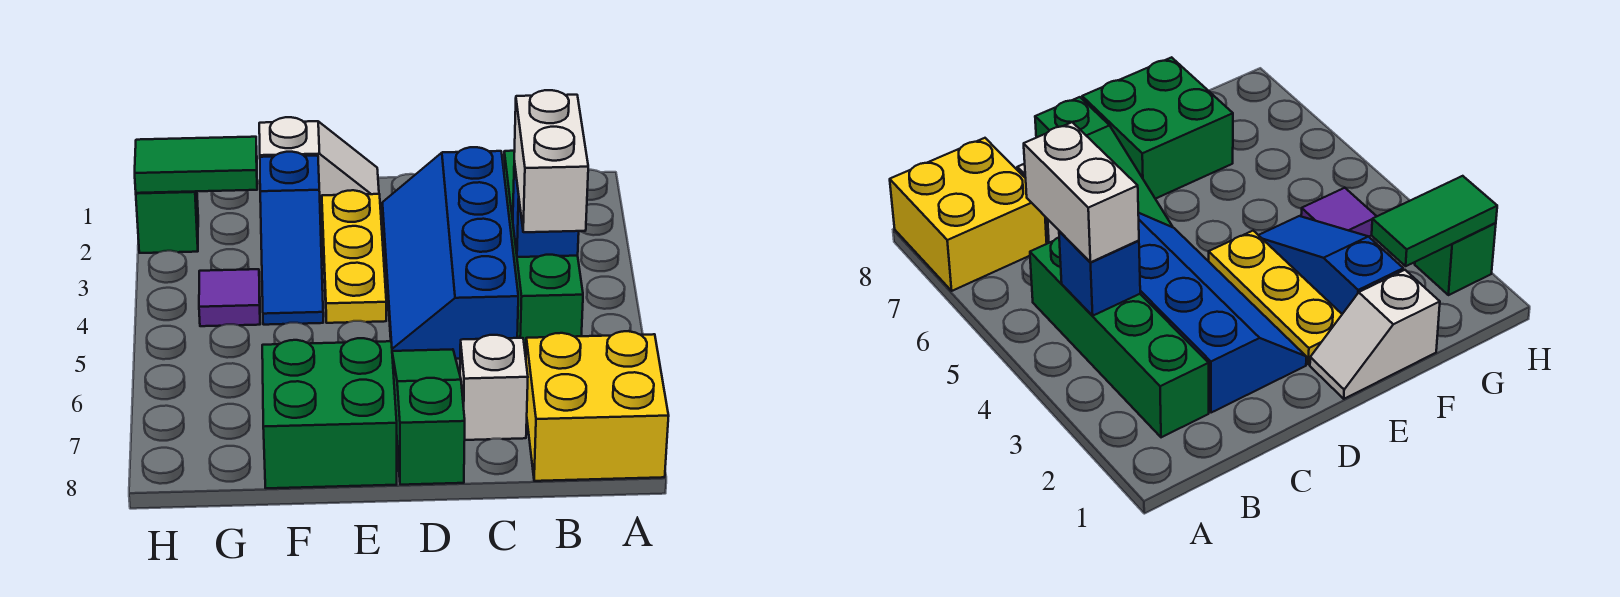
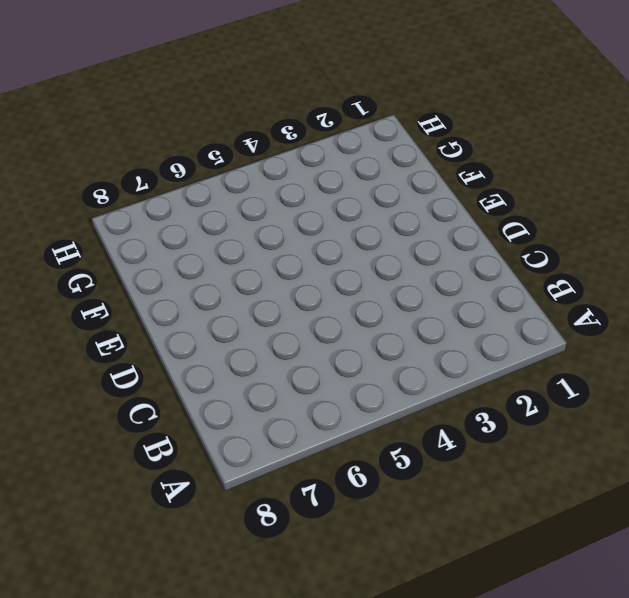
none -> yellow brick A7:B8 level 1
none -> green brick B2:B5 level 1
none -> blue slope C2:D5 level 1 top C

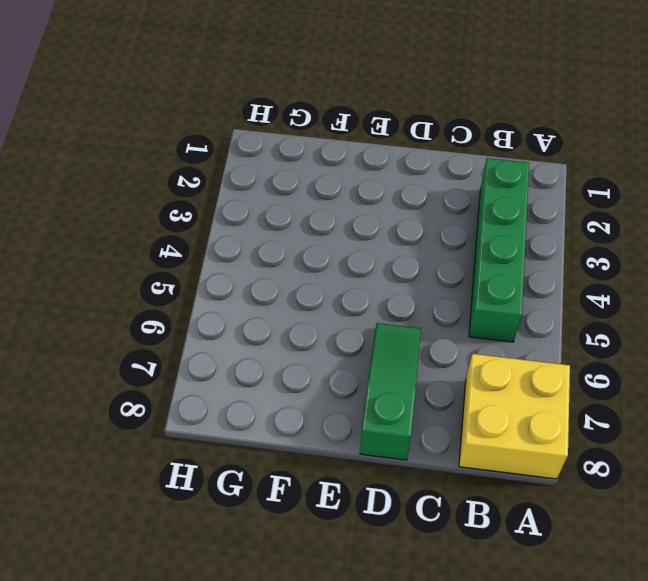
none -> blue slope C2:D5 level 1 top C
none -> white brick C7 level 1
none -> white slope E1:F1 level 1 top F

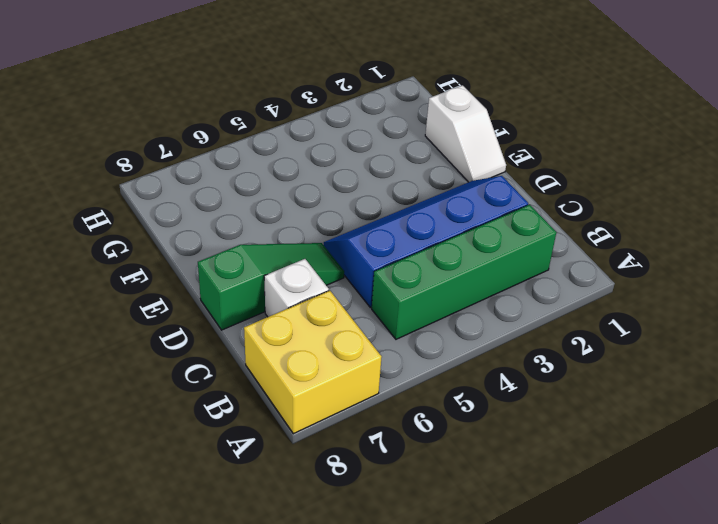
none -> yellow plate E2:E4 level 1
none -> green brick E7:F8 level 1
none -> blue slope F2:F4 level 1 top 2

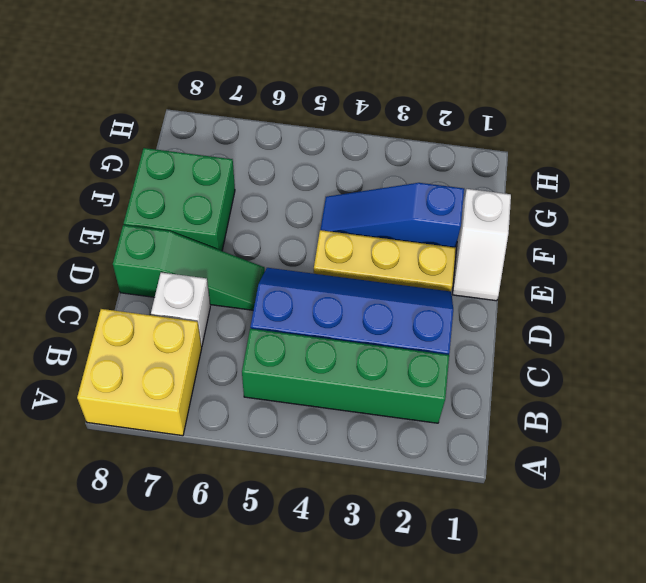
none -> purple tile G4 level 1
none -> green brick H2 level 1
none -> blue brick B4 level 2

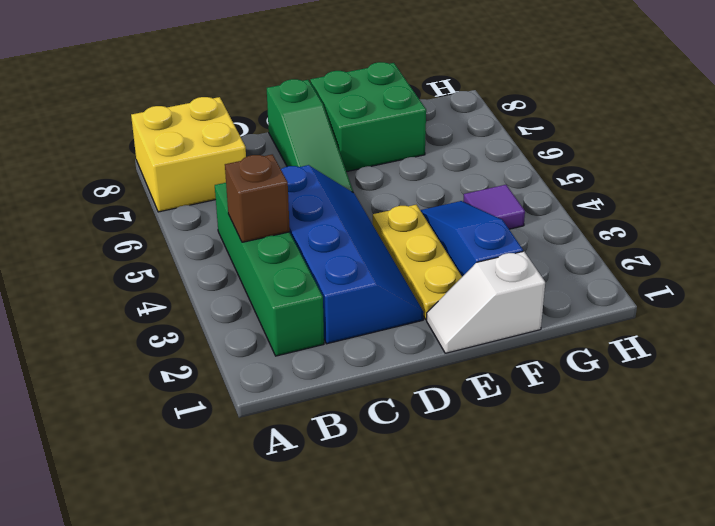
brown brick B4 level 2 -> blue brick B4 level 2
none -> white brick C7 level 1
none -> green brick H2 level 1
none -> green tile G2:H2 level 2

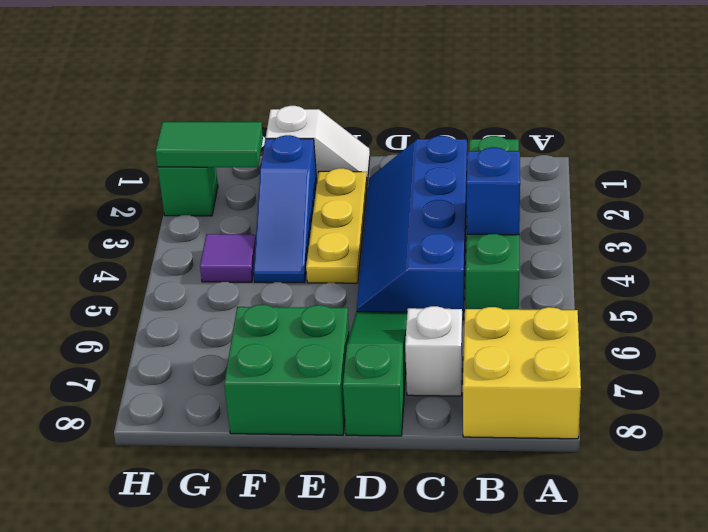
none -> white brick B4:B5 level 3

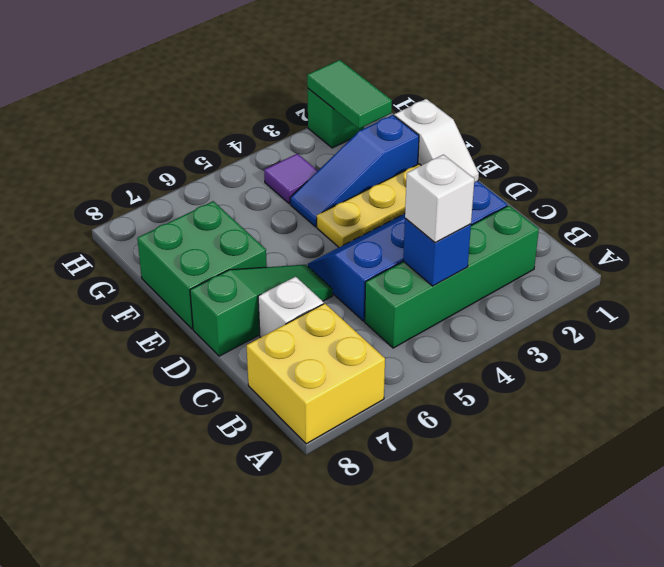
white brick B4 level 3 -> white brick B4:B5 level 3

